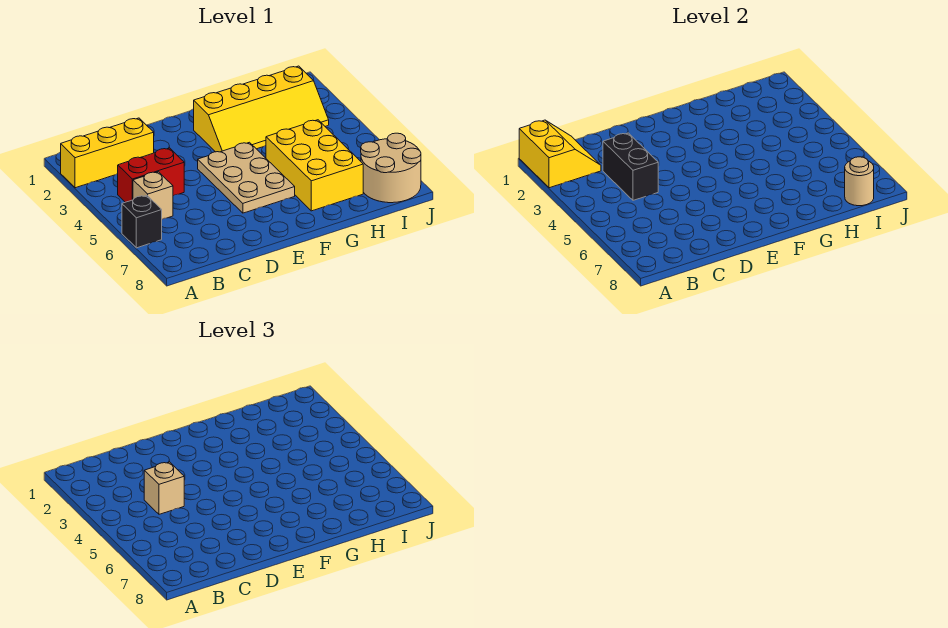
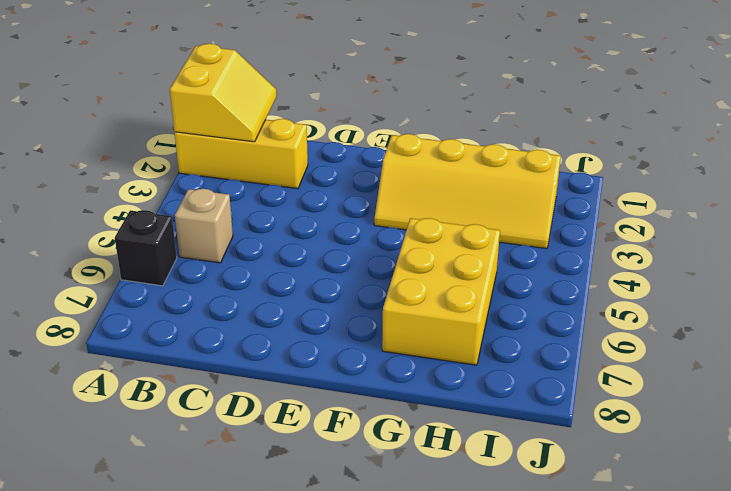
none -> red brick B4:C4 level 1
none -> tan plate E4:F6 level 1
none -> tan round brick I7:J8 level 1

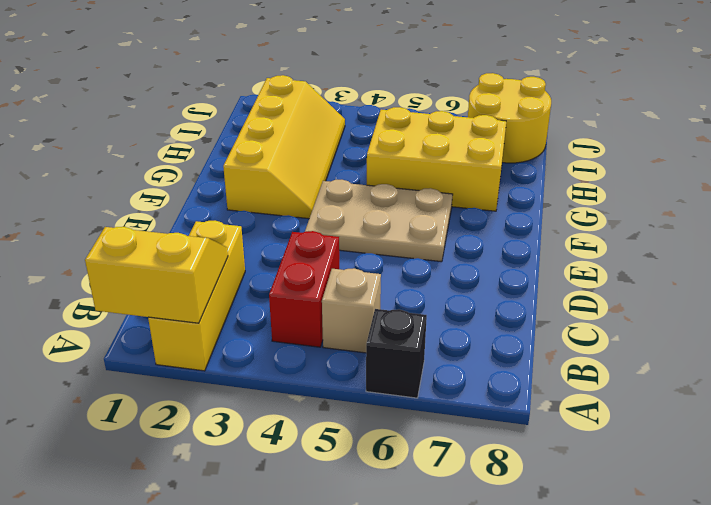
yellow round brick I7:J8 level 1 -> tan round brick I7:J8 level 1
none -> black brick C3:C4 level 2
none -> tan round brick I8 level 2
none -> tan brick C4 level 3

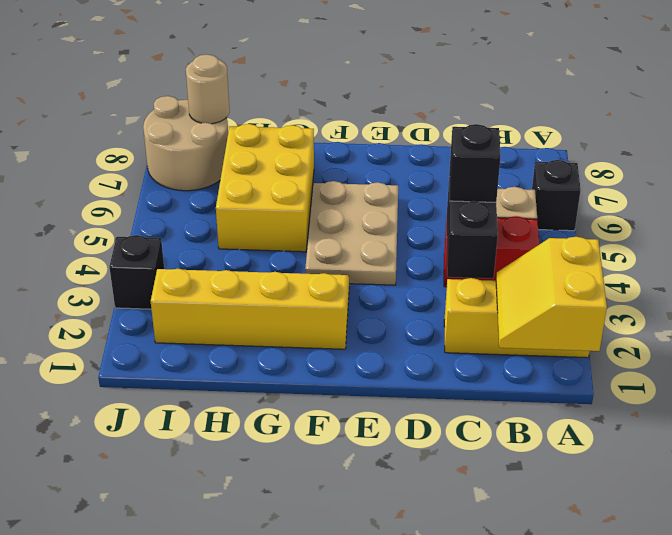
black brick C4 level 3 -> tan brick C4 level 3
black brick J3 level 1 -> none

